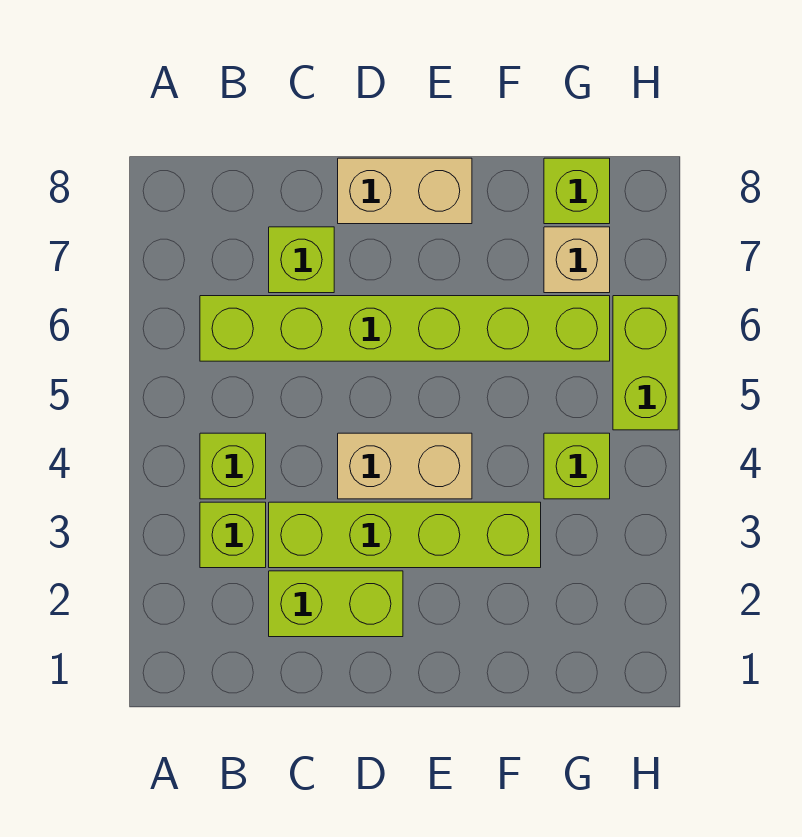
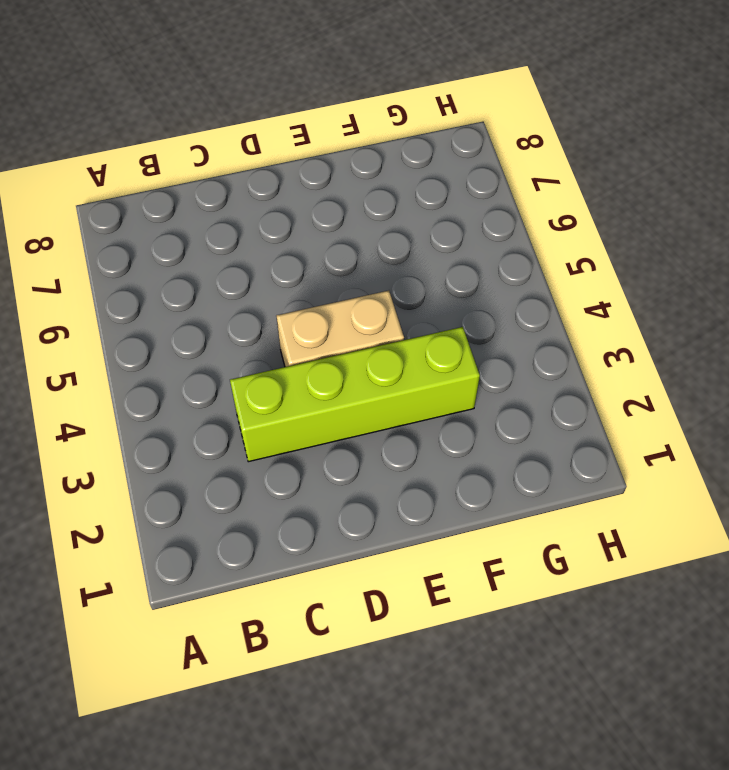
none -> lime brick B3 level 1
none -> lime brick B4 level 1
none -> lime brick B6:G6 level 1

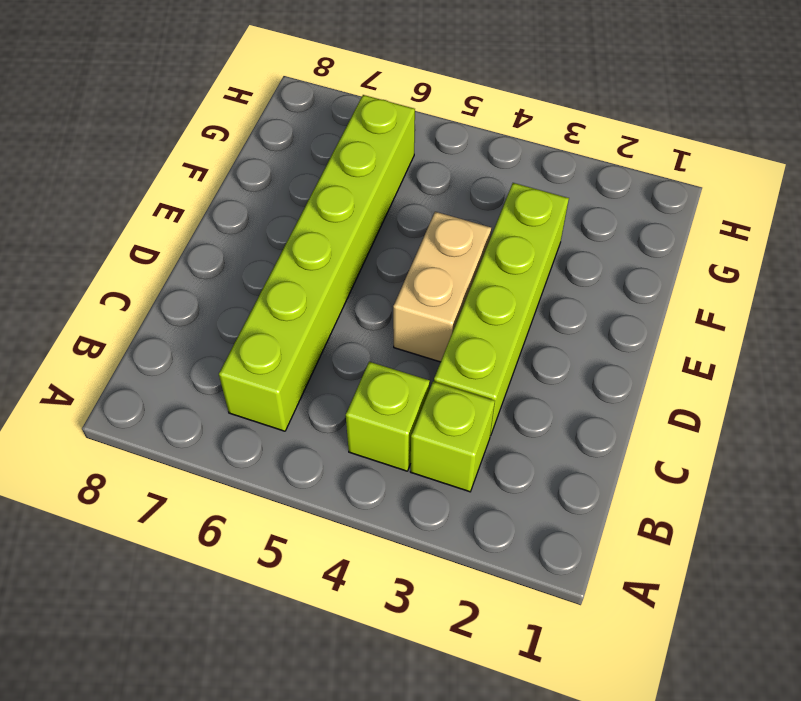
none -> lime brick C2:D2 level 1
none -> lime brick C7 level 1
none -> tan brick D8:E8 level 1

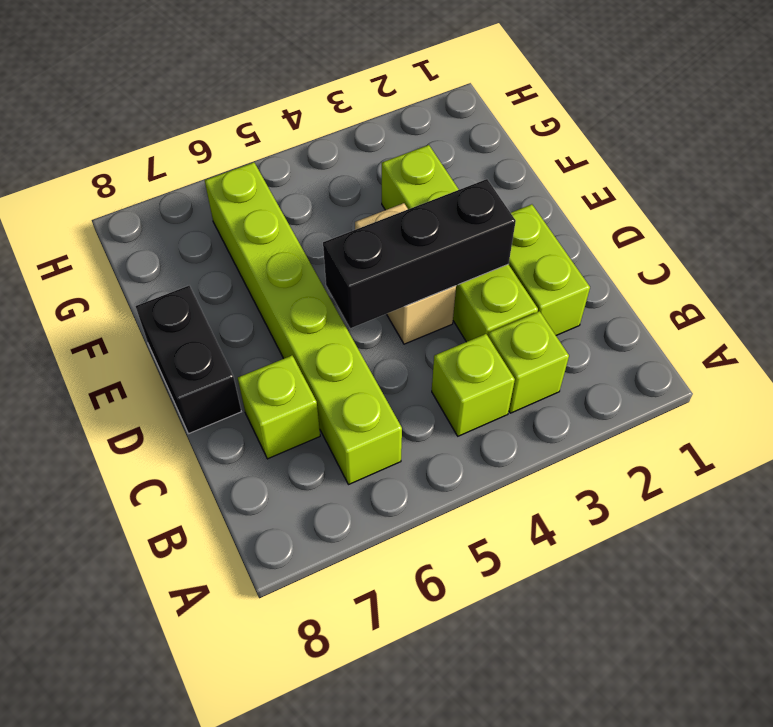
black brick D3:D5 level 2 -> none
black brick D8:E8 level 1 -> tan brick D8:E8 level 1
none -> lime brick G4 level 1
none -> tan brick G7 level 1
none -> lime brick G8 level 1

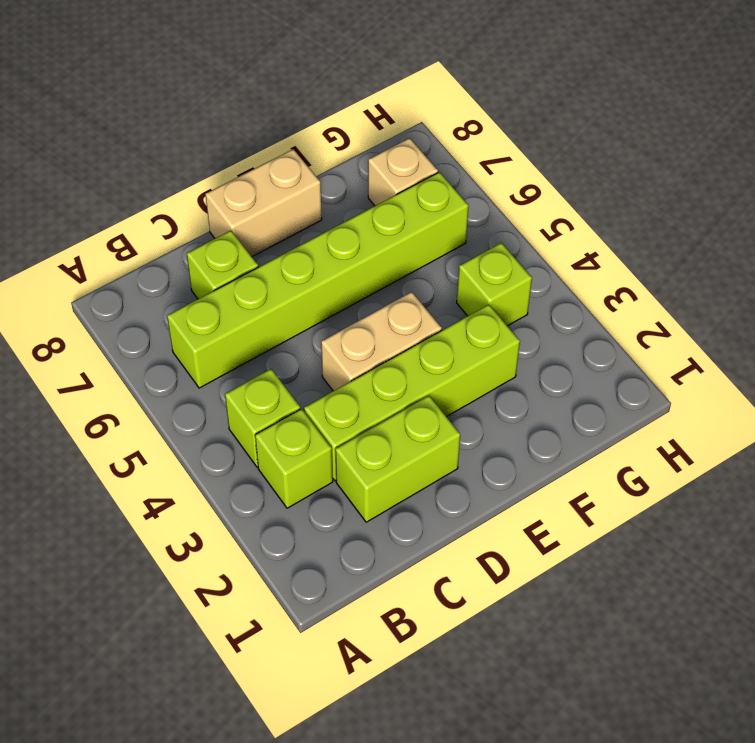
none -> lime brick G8 level 1
none -> lime brick H5:H6 level 1

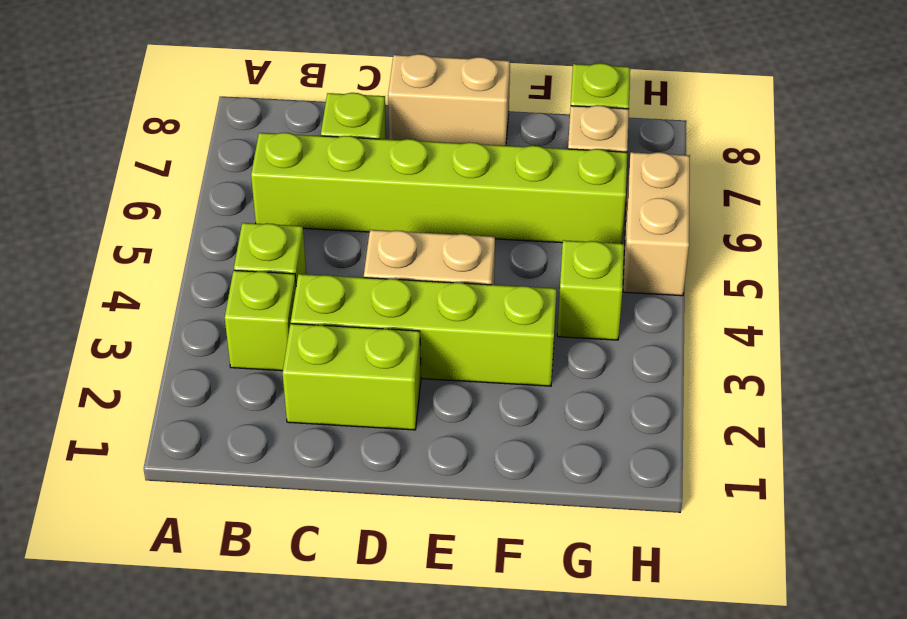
tan brick H5:H6 level 1 -> lime brick H5:H6 level 1

